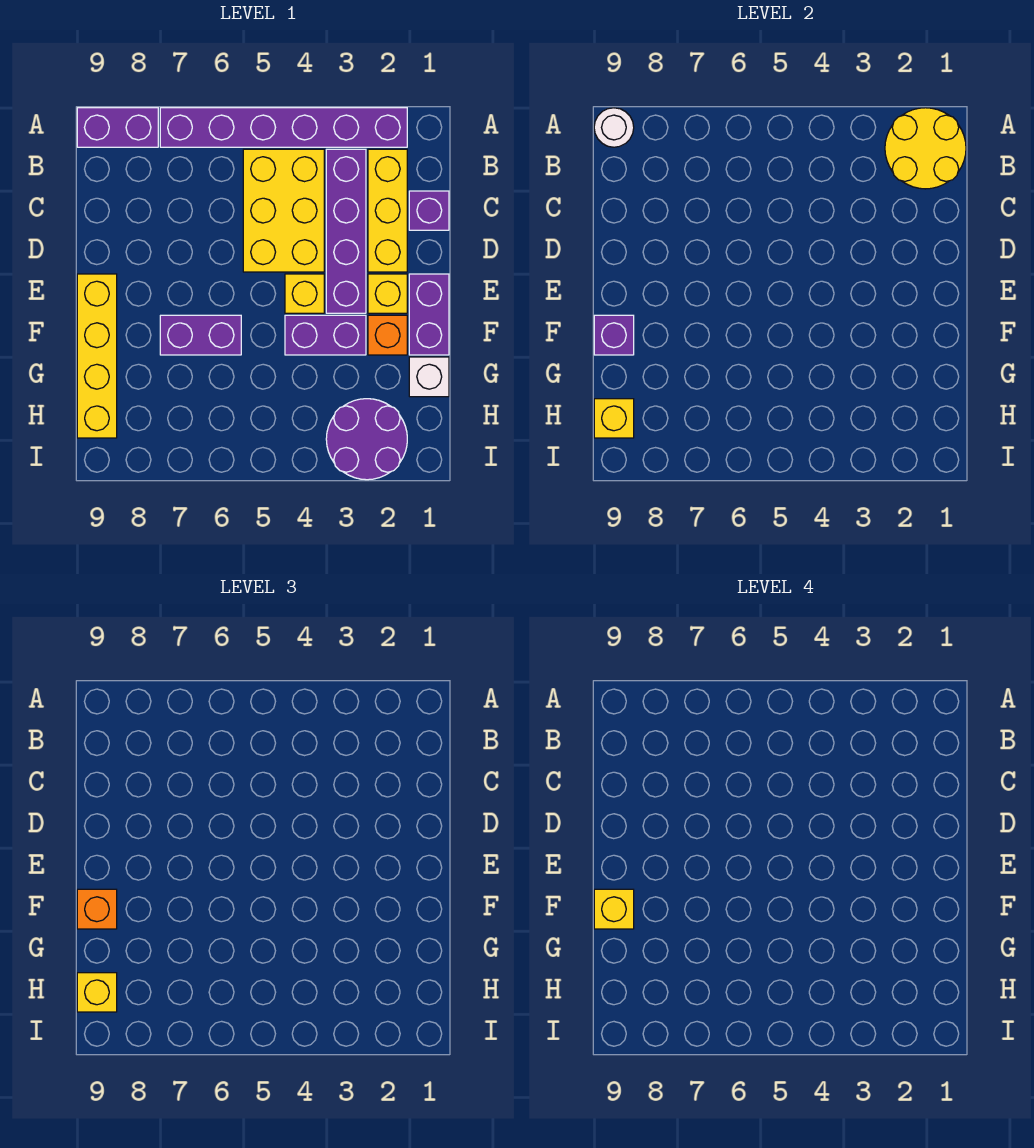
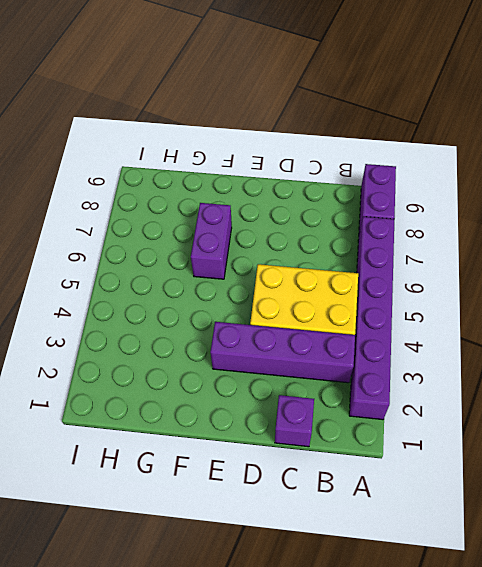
none -> yellow brick B2:D2 level 1
none -> purple brick E1:F1 level 1
none -> yellow brick E2 level 1

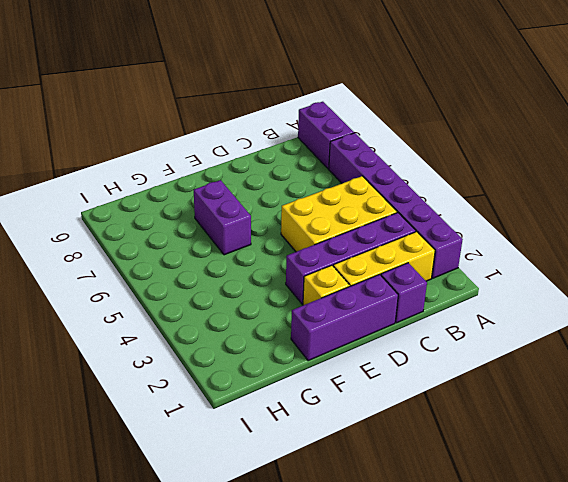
purple brick D1:F1 level 1 -> purple brick E1:F1 level 1
none -> yellow brick E4 level 1
none -> yellow brick E9:H9 level 1
none -> orange brick F2 level 1

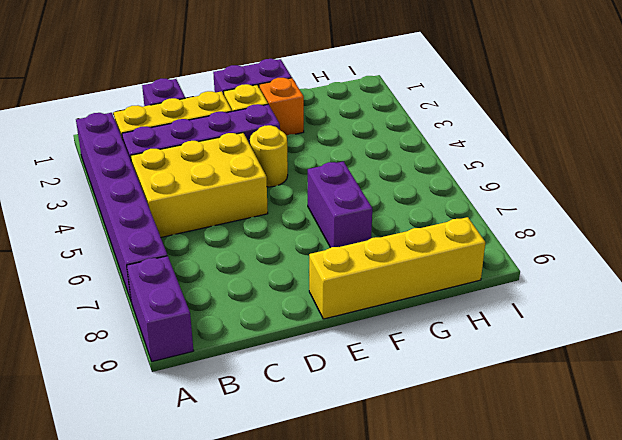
yellow round brick E4 level 1 -> yellow brick E4 level 1
none -> purple brick F3:F4 level 1
none -> white brick G1 level 1
none -> purple round brick H2:I3 level 1

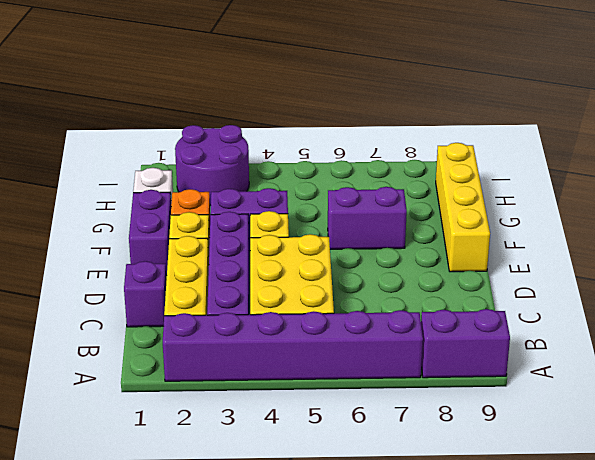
none -> yellow round brick A1:B2 level 2
none -> white round brick A9 level 2
none -> purple brick F9 level 2

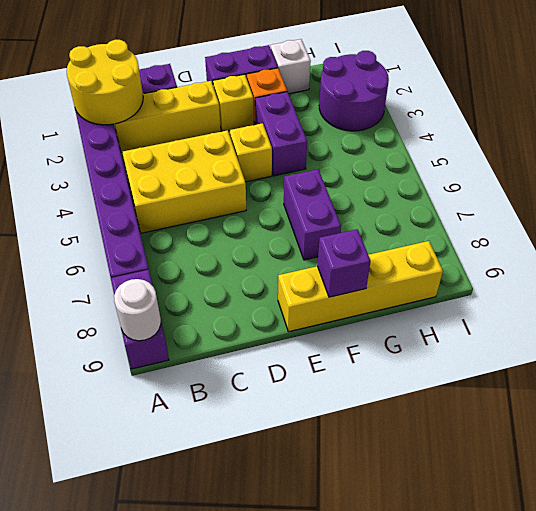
none -> purple brick B3:E3 level 1
none -> yellow brick H9 level 2
none -> orange brick F9 level 3

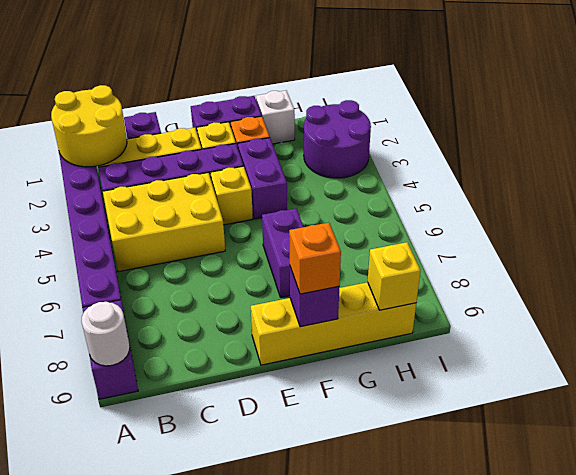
none -> yellow brick H9 level 3
none -> yellow brick F9 level 4

